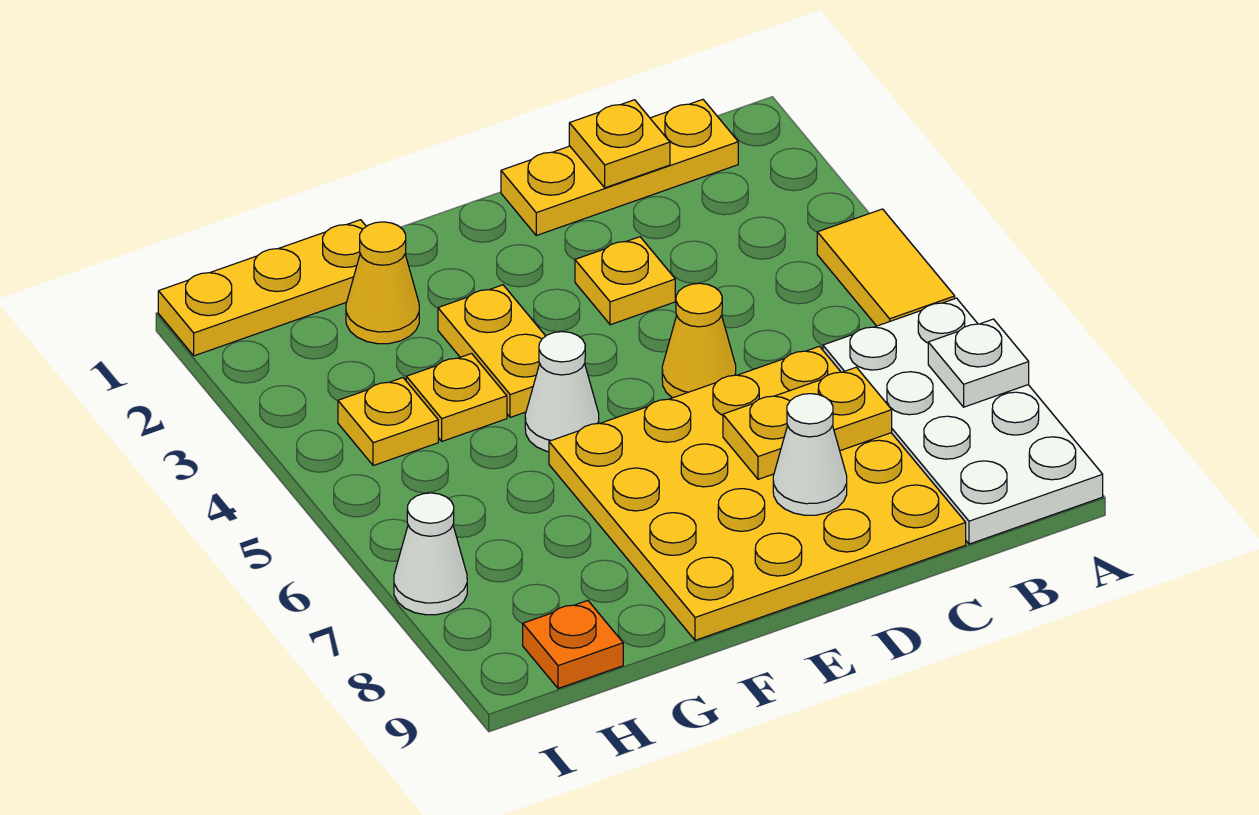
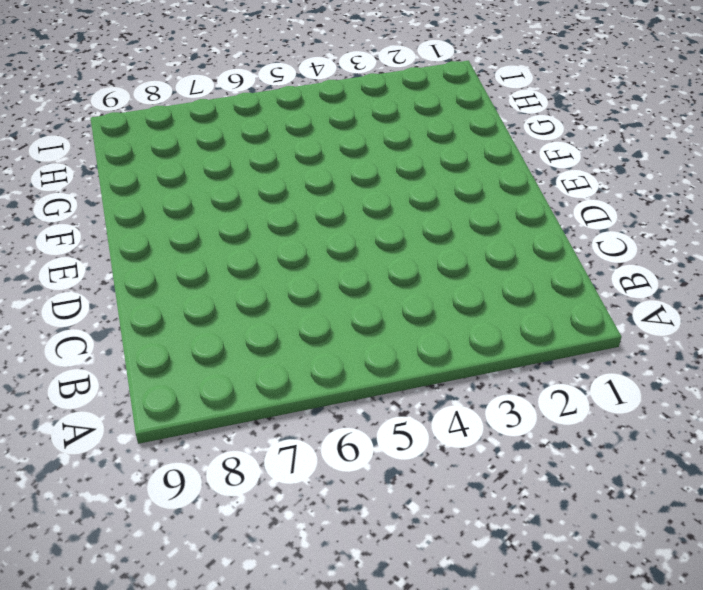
none -> yellow tile A4:A5 level 1
none -> white plate A6:B9 level 1
none -> yellow plate B1:D1 level 1

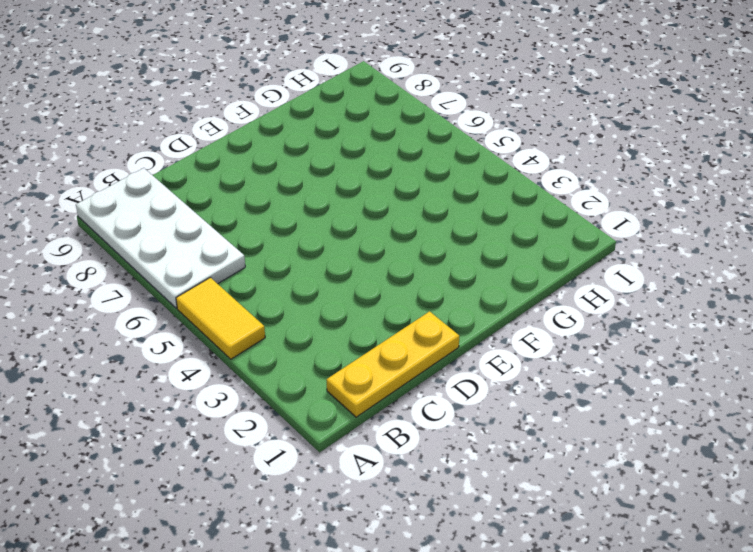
none -> yellow plate C6:F9 level 1
none -> yellow plate D3 level 1
none -> yellow cone D5 level 1

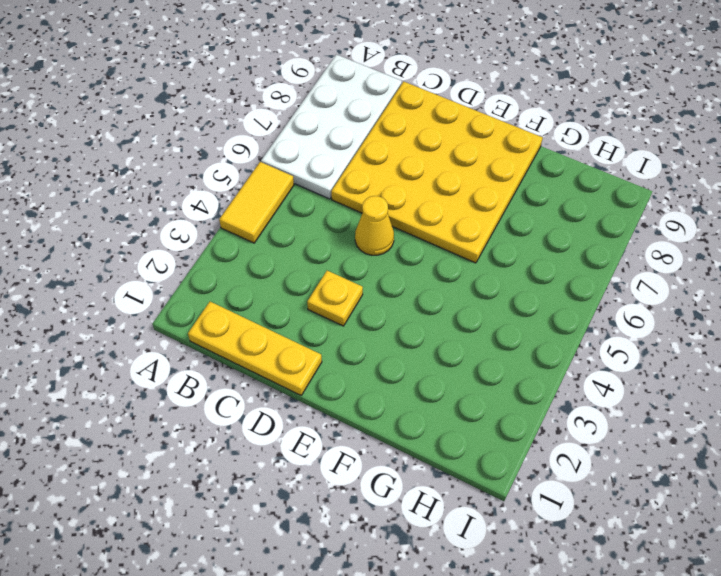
none -> yellow plate F3:F4 level 1
none -> white cone F5 level 1
none -> yellow plate G1:I1 level 1

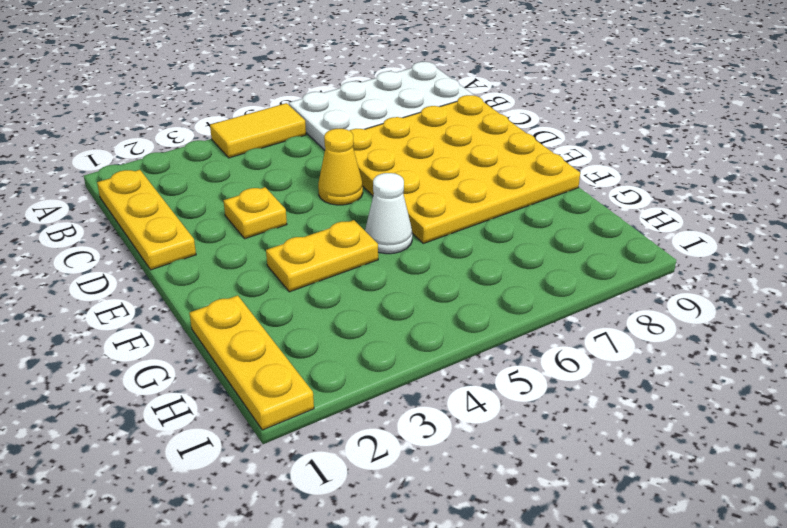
none -> yellow cone G2 level 1
none -> yellow plate G4 level 1
none -> yellow plate H4 level 1

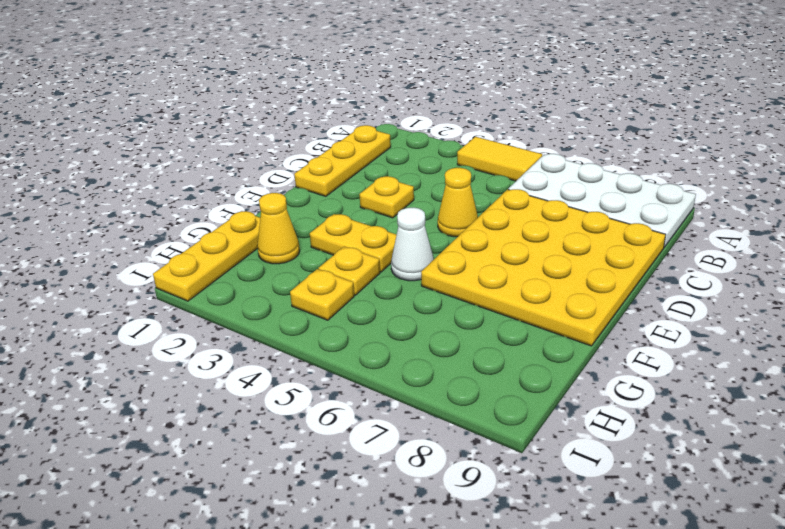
none -> orange plate H9 level 1
none -> white cone I7 level 1
none -> white plate A7 level 2

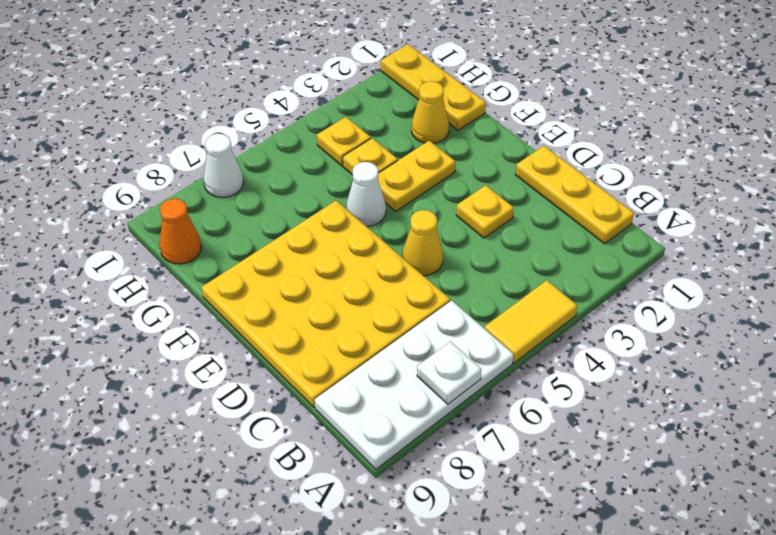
orange cone H9 level 1 -> orange plate H9 level 1
none -> yellow plate C1 level 2
none -> yellow plate C7:D7 level 2
none -> white cone D8 level 2

